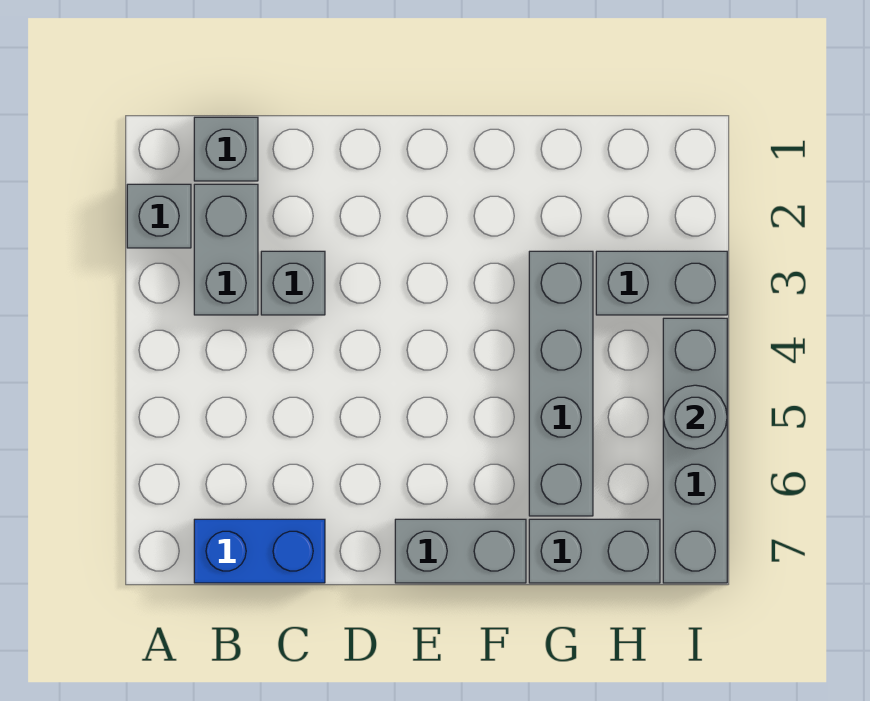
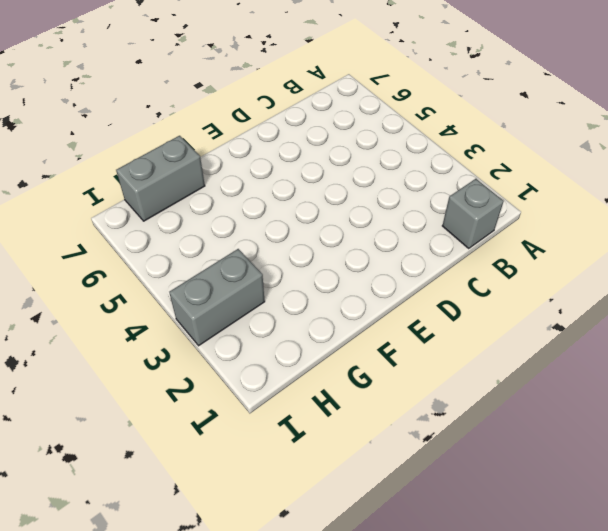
none -> grey brick A2 level 1
none -> grey brick B2:B3 level 1

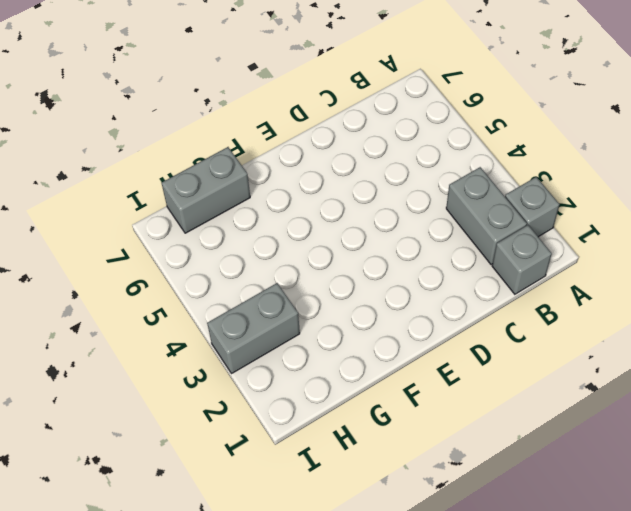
none -> blue brick B7:C7 level 1
none -> grey brick C3 level 1

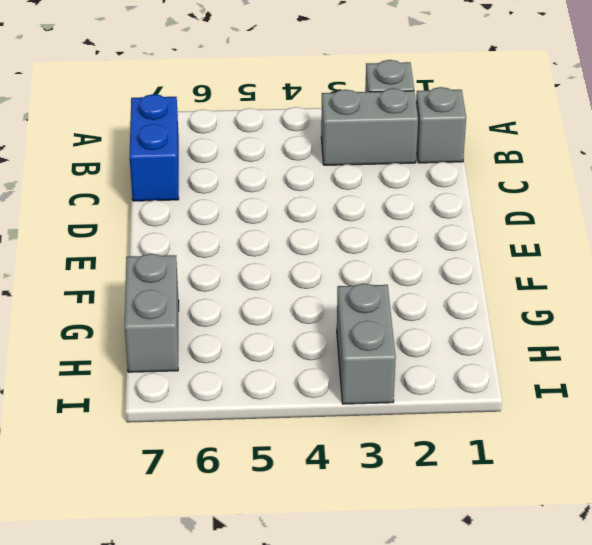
none -> grey brick C3 level 1
none -> grey brick E7:F7 level 1

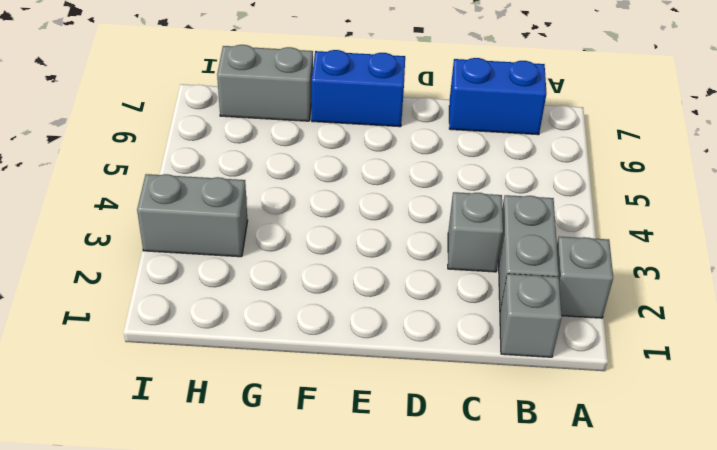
blue brick E7:F7 level 1 -> grey brick E7:F7 level 1
none -> grey brick G3:G6 level 1
none -> grey brick I4:I7 level 1

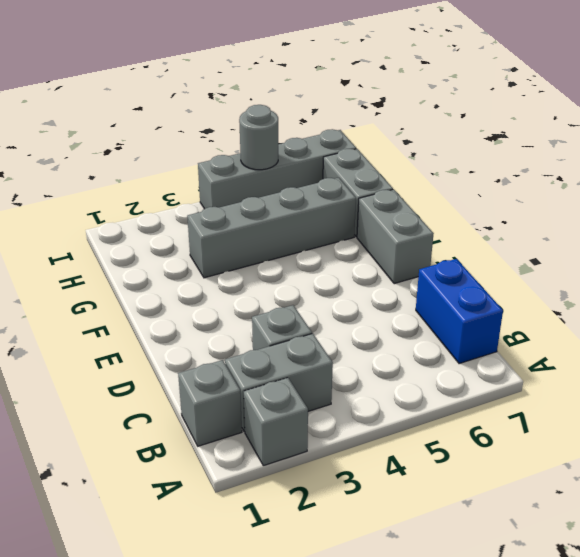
none -> grey brick H3:I3 level 1

